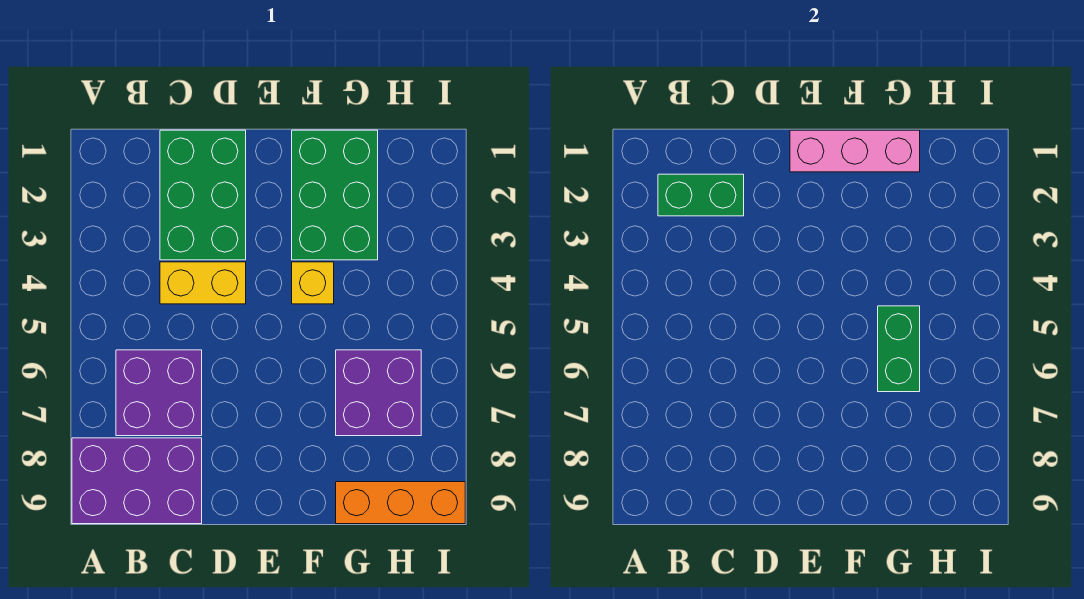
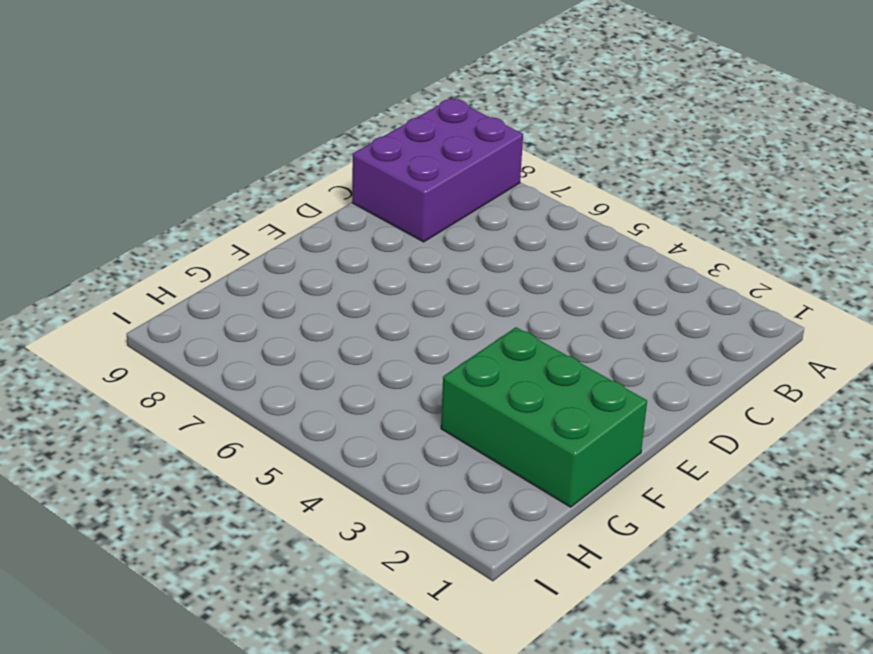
none -> purple brick B6:C7 level 1
none -> green brick C1:D3 level 1

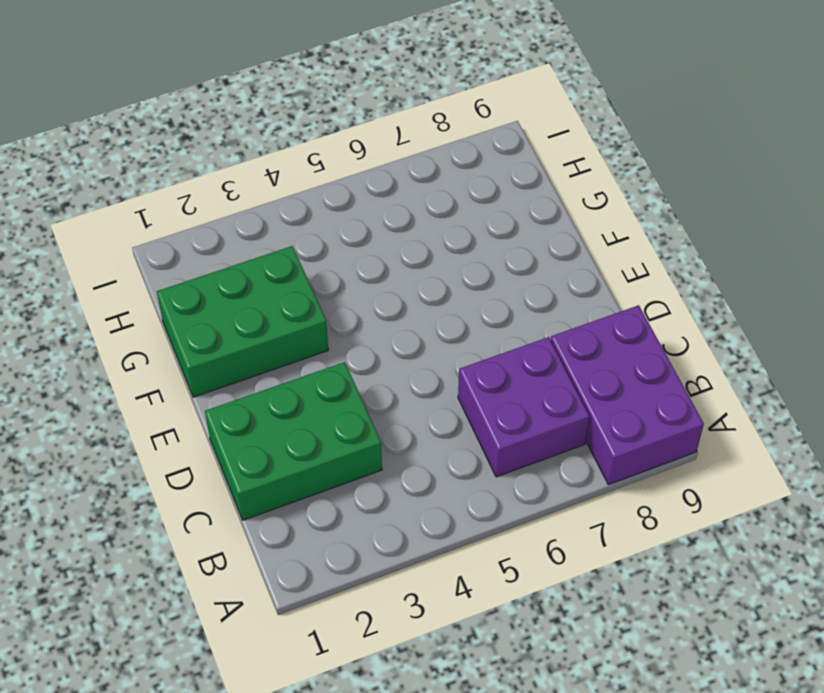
none -> yellow brick C4:D4 level 1
none -> yellow brick F4 level 1

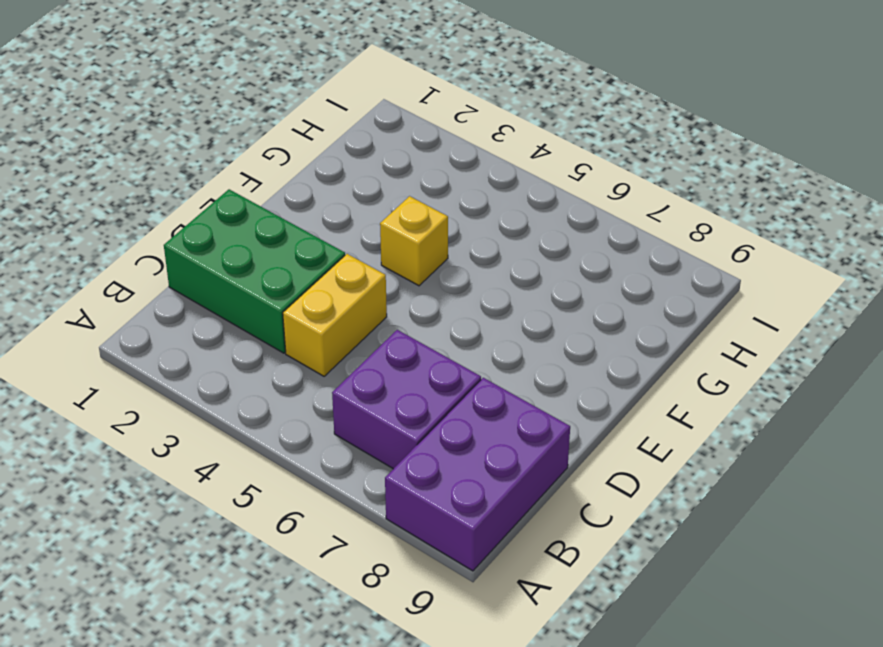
none -> green brick F1:G3 level 1
none -> purple brick G6:H7 level 1

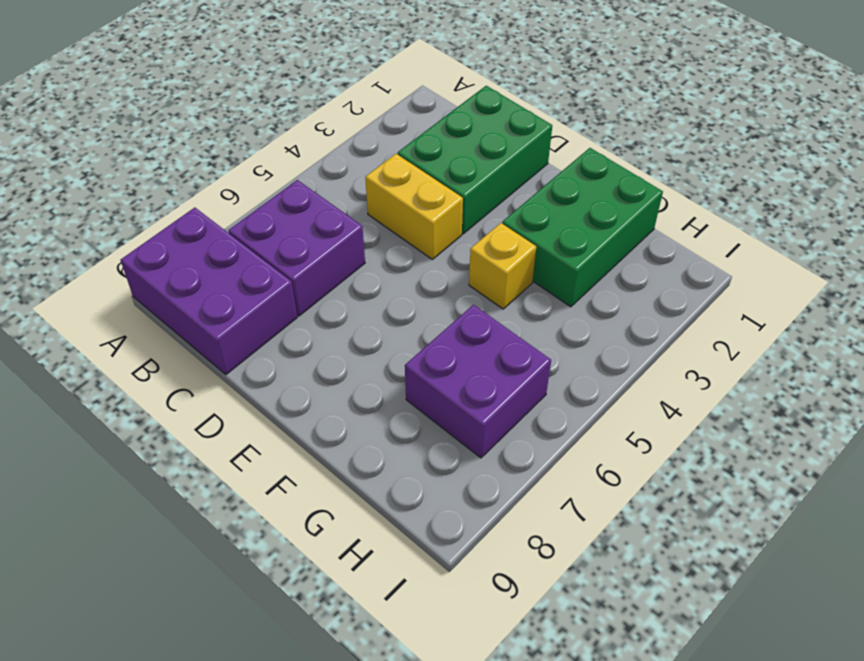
none -> orange brick G9:I9 level 1
none -> green brick B2:C2 level 2

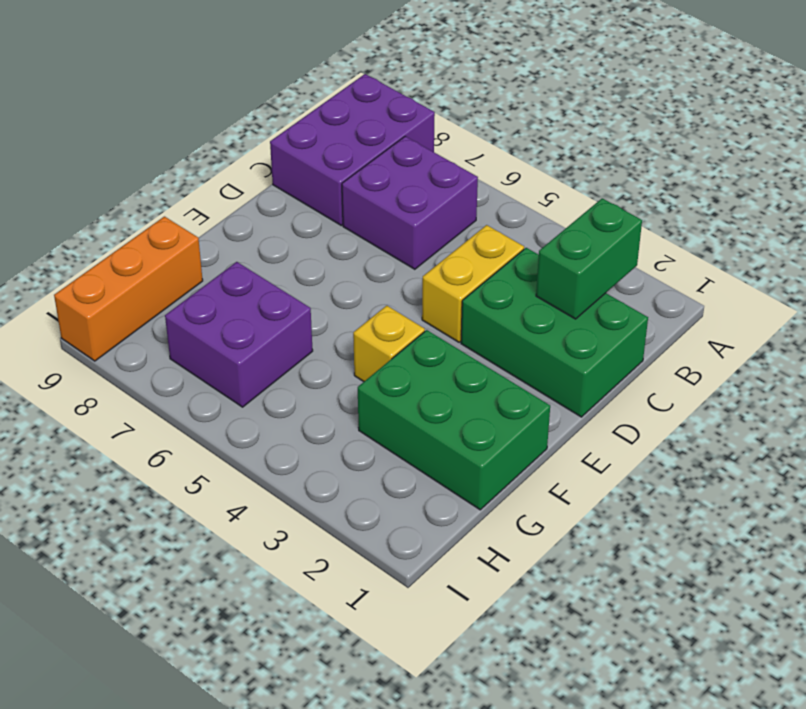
none -> pink brick E1:G1 level 2
none -> green brick G5:G6 level 2

